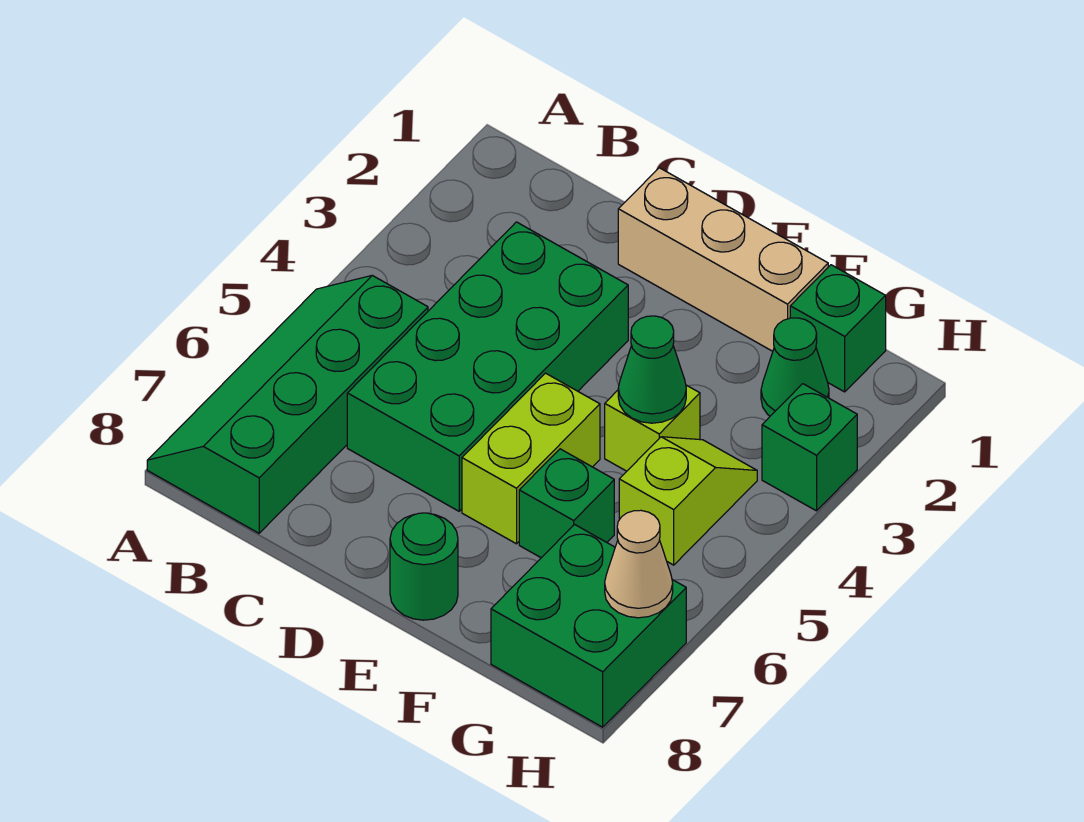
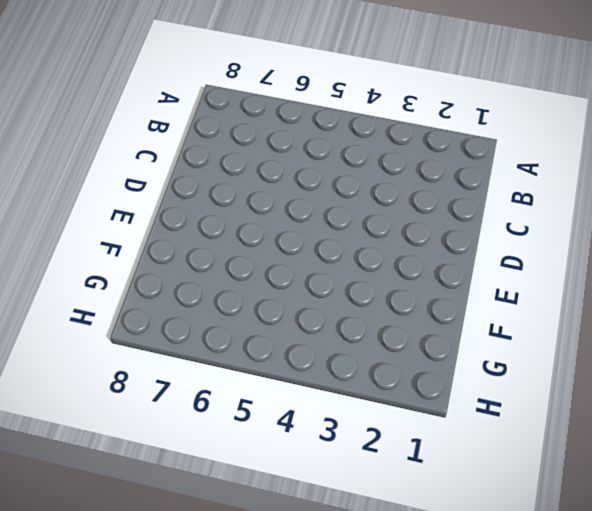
none -> green slope A5:B8 level 1 top B
none -> green brick C3:D6 level 1
none -> tan brick D1:F1 level 1

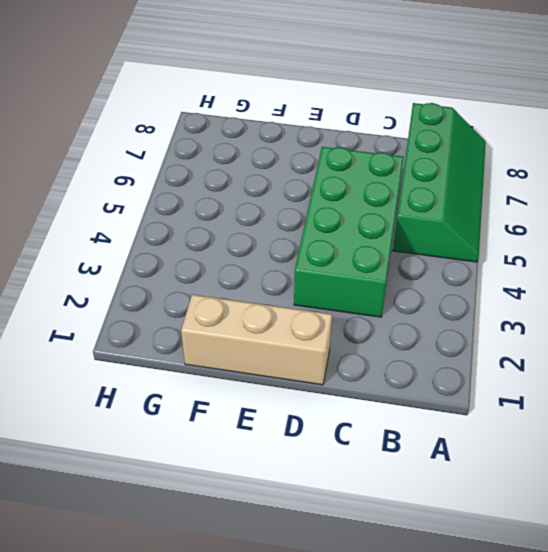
none -> lime brick E5:E6 level 1
none -> green round brick E8 level 1
none -> lime brick F4 level 1

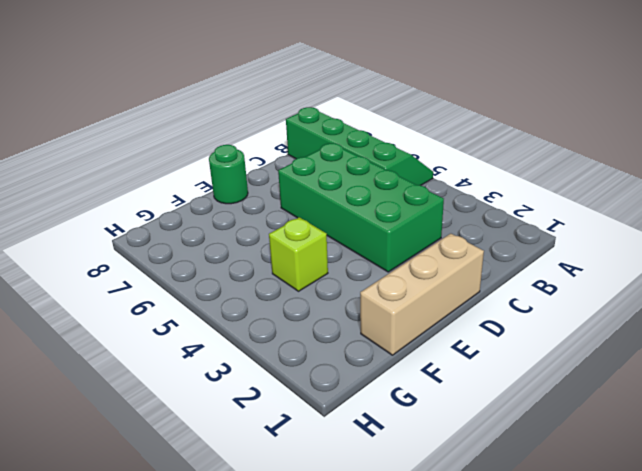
none -> lime brick E5:E6 level 1
none -> green brick F6 level 1
none -> green brick G1 level 1

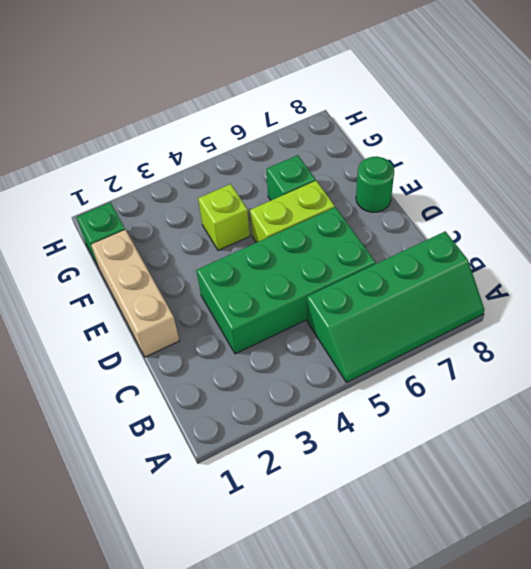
none -> green cone G2 level 1
none -> lime slope G4:G5 level 1 top 5
none -> green brick G7:H8 level 1

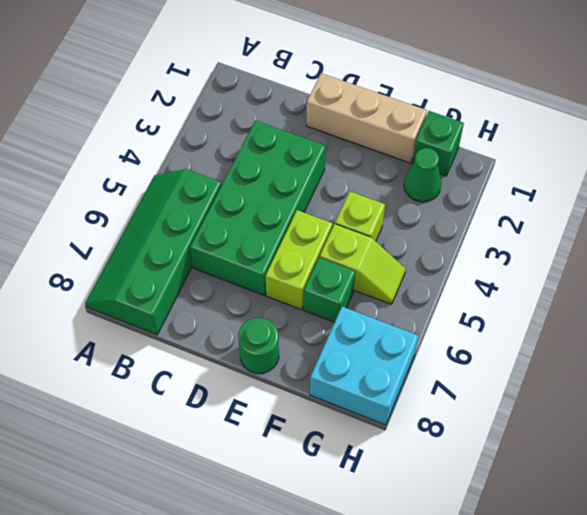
lime slope F5:G5 level 1 top F -> lime slope G4:G5 level 1 top 5
cyan brick G7:H8 level 1 -> green brick G7:H8 level 1
none -> green brick H3 level 1
none -> green cone F4 level 2
none -> tan cone H7 level 2

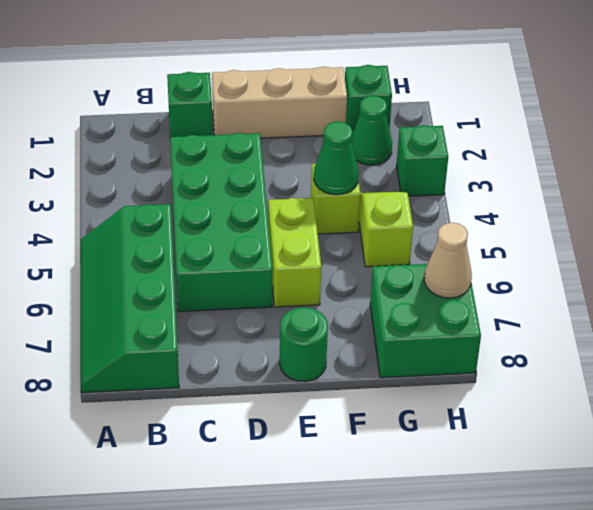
green brick C1 level 1 -> green brick F6 level 1

